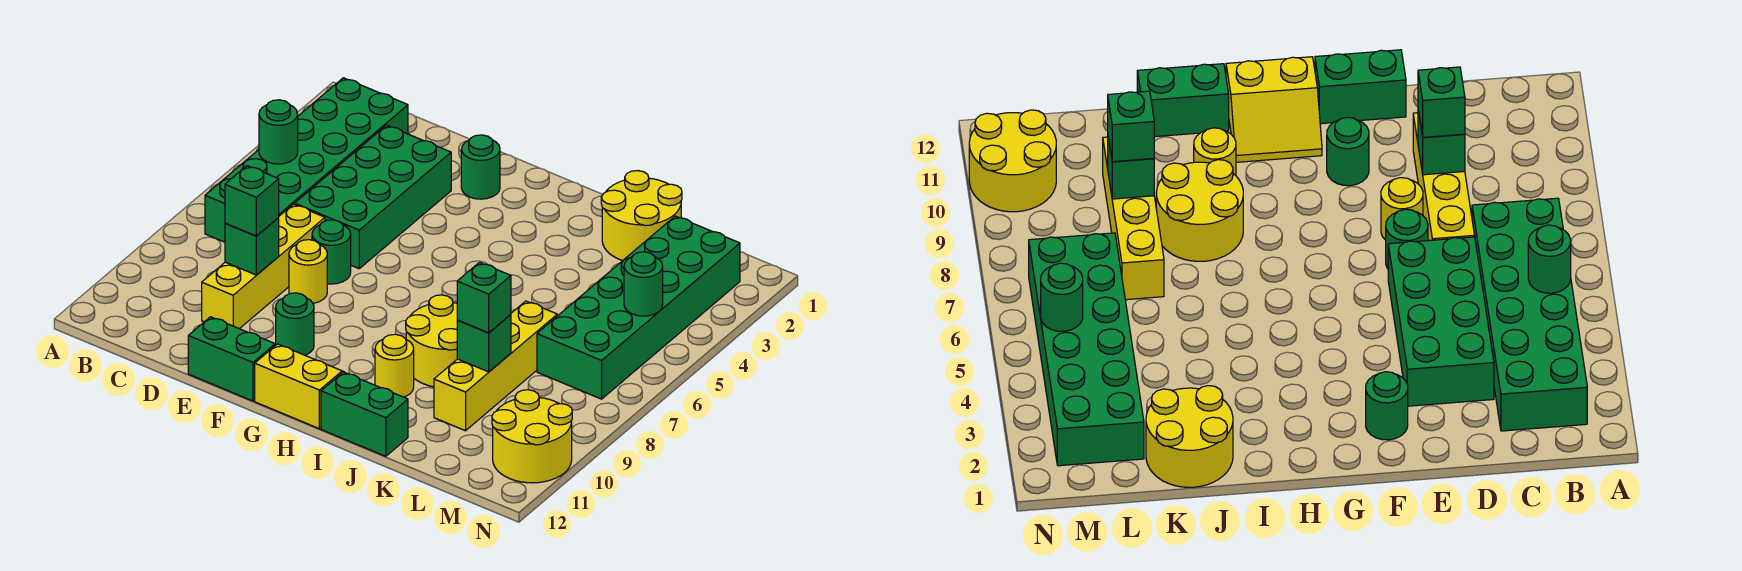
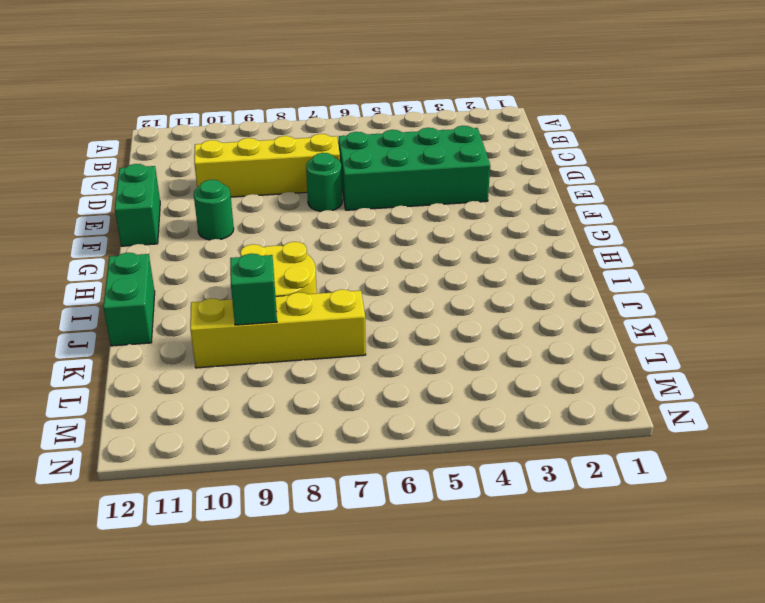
none -> green brick B2:C7 level 1
none -> yellow round brick E8 level 1
none -> green round brick F2 level 1

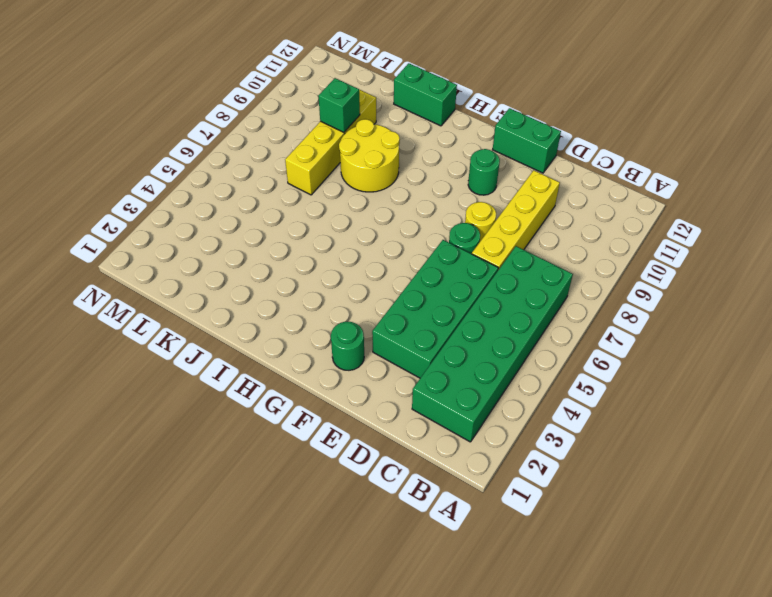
none -> yellow slope G11:H12 level 1 top 12
none -> yellow round brick I10 level 1
none -> yellow round brick J1:K2 level 1

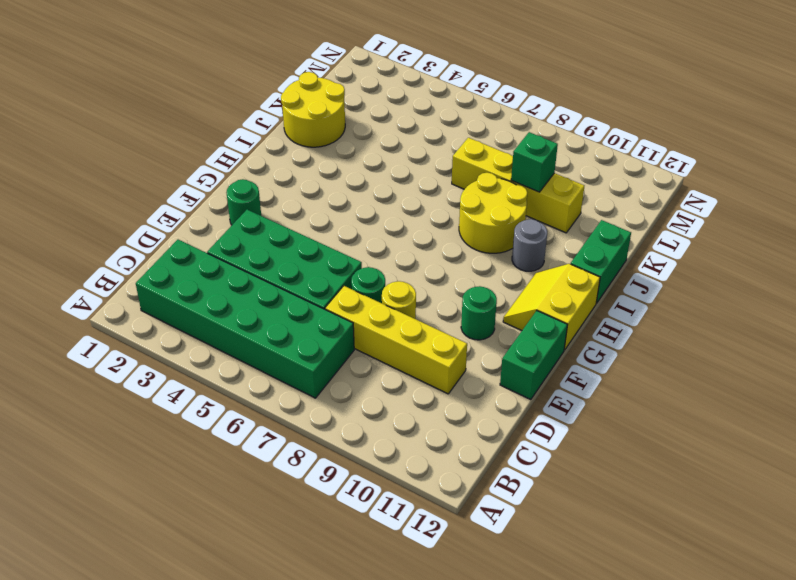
grey round brick I10 level 1 -> yellow round brick I10 level 1
none -> green brick L2:M7 level 1
none -> yellow round brick M10:N11 level 1
none -> green round brick B5 level 2

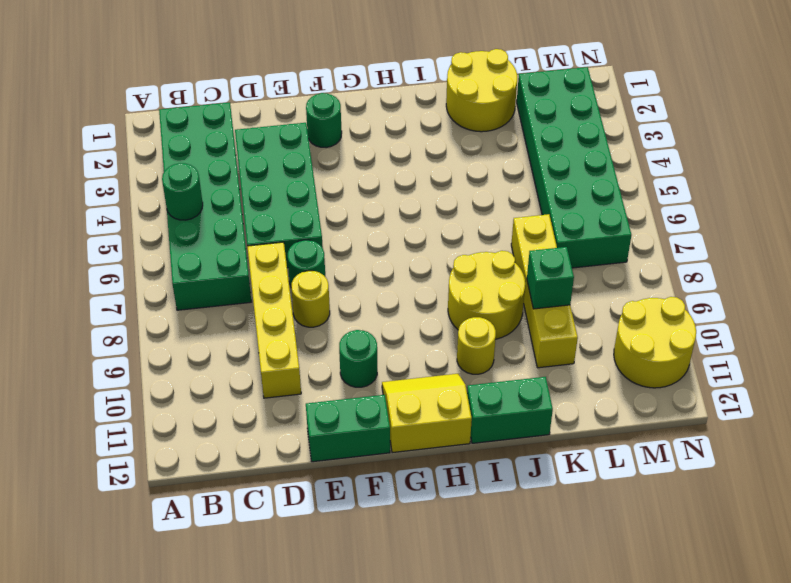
none -> green brick D9 level 2
none -> green round brick M5 level 2
none -> green brick D9 level 3

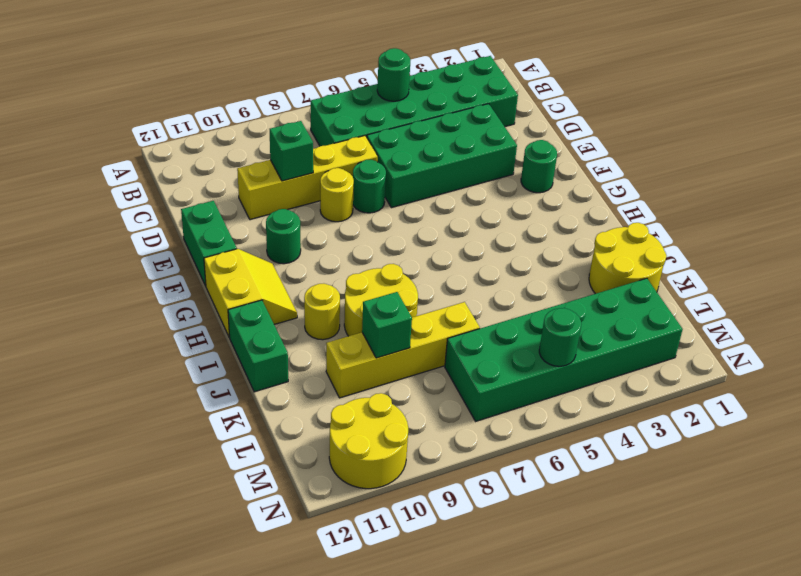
none -> green brick D9 level 3
none -> green brick K9 level 3

